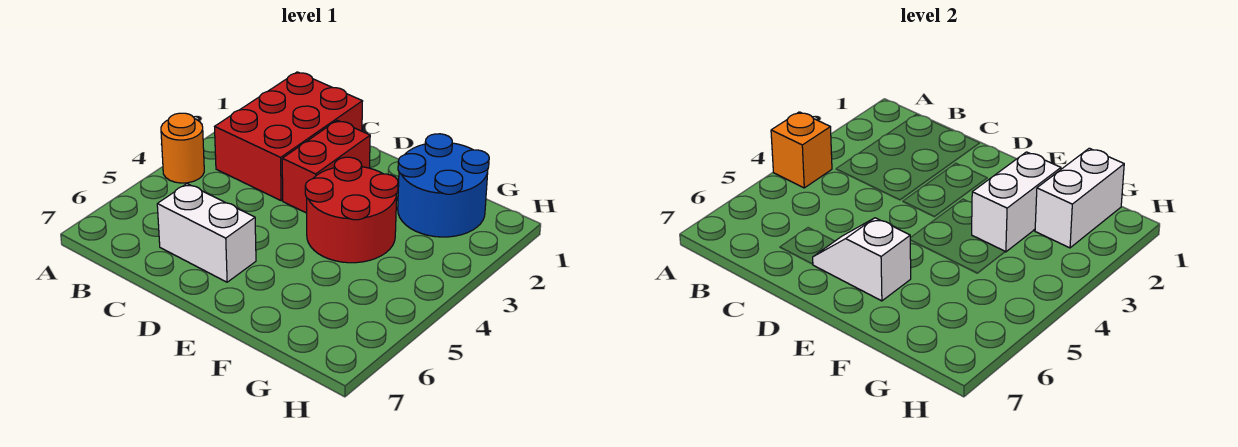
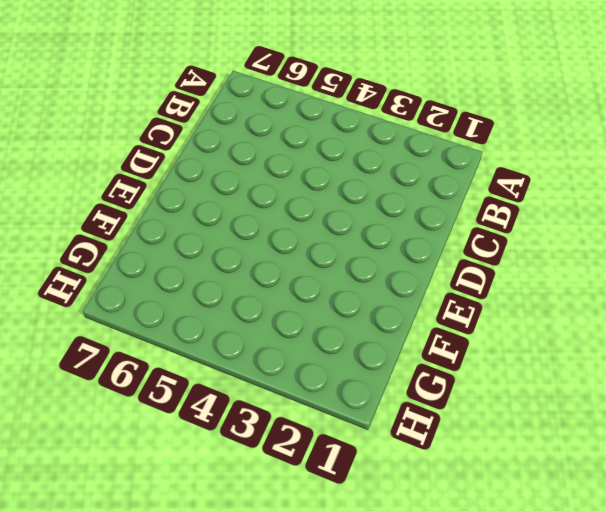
none -> orange round brick A4 level 1
none -> red brick B1:C3 level 1

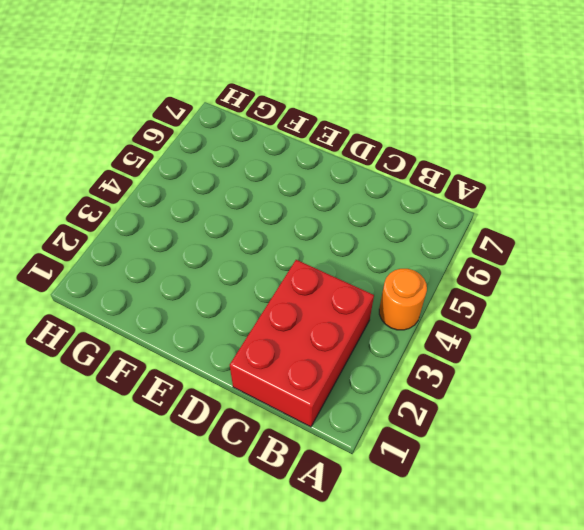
none -> white brick C6:D6 level 1
none -> red brick D2:D3 level 1

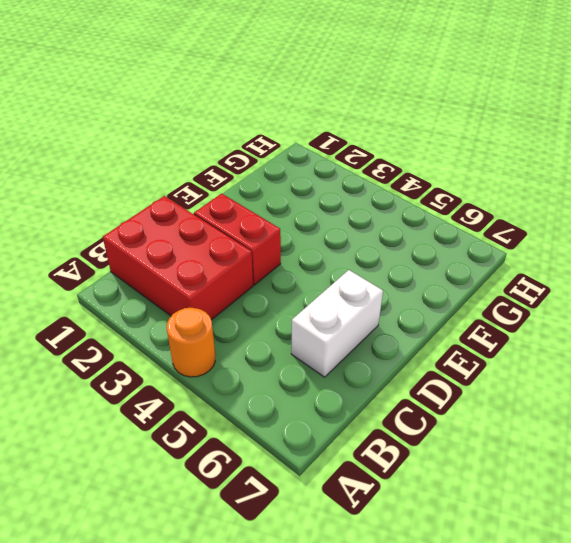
none -> red round brick E3:F4 level 1
none -> blue round brick F1:G2 level 1

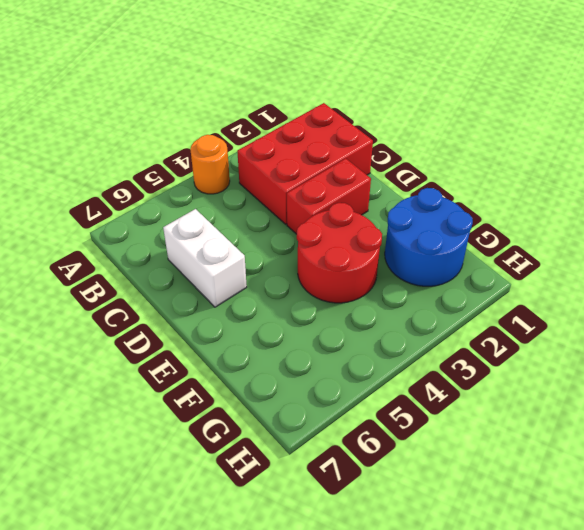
none -> orange brick A4 level 2
none -> white slope D6:E6 level 2 top E

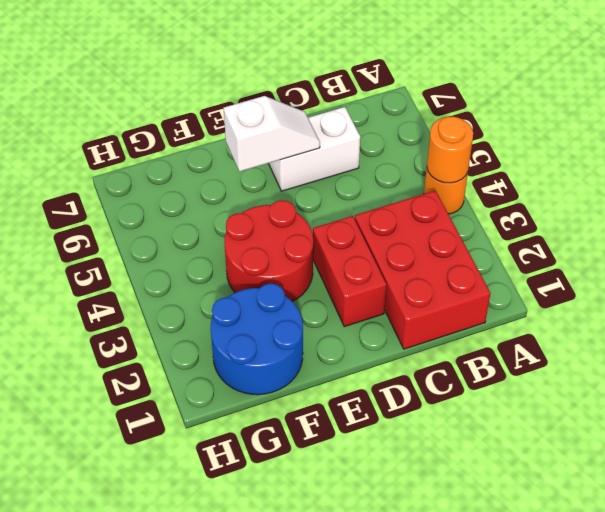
orange round brick A4 level 2 -> orange brick A4 level 2
none -> white brick F2:F3 level 2
none -> white brick G1:G2 level 2

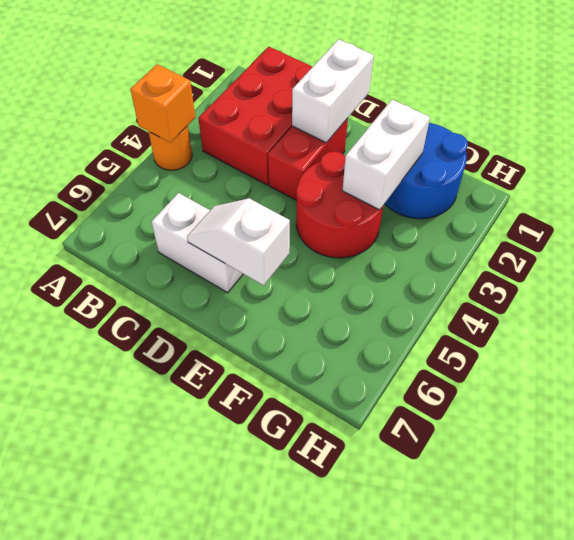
white brick D1:D2 level 2 -> white brick G1:G2 level 2

